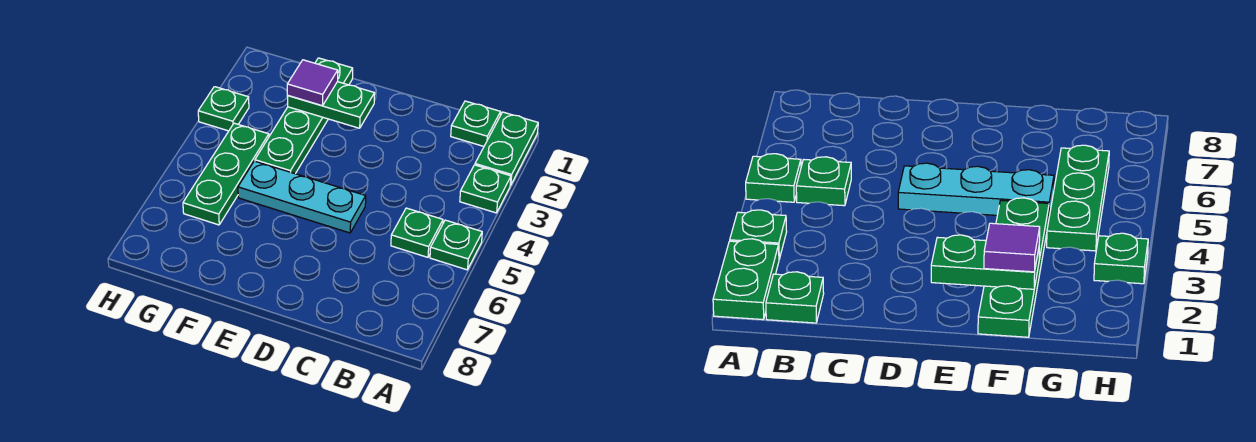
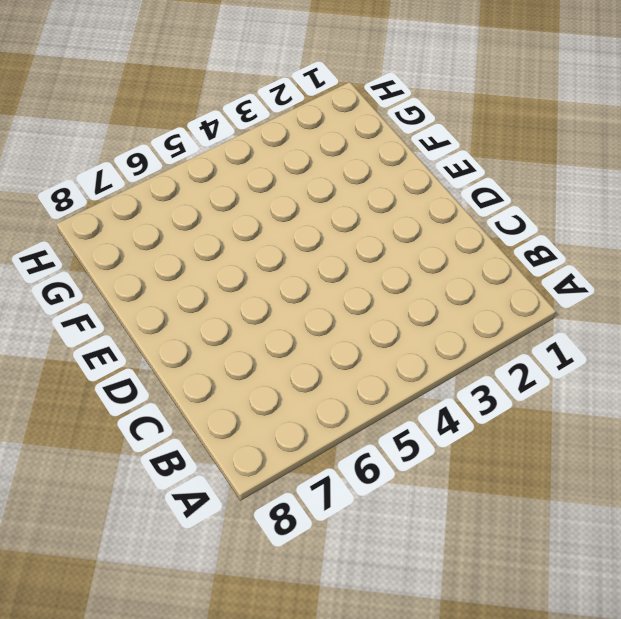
none -> green plate A1:A2 level 1
none -> green plate A3 level 1

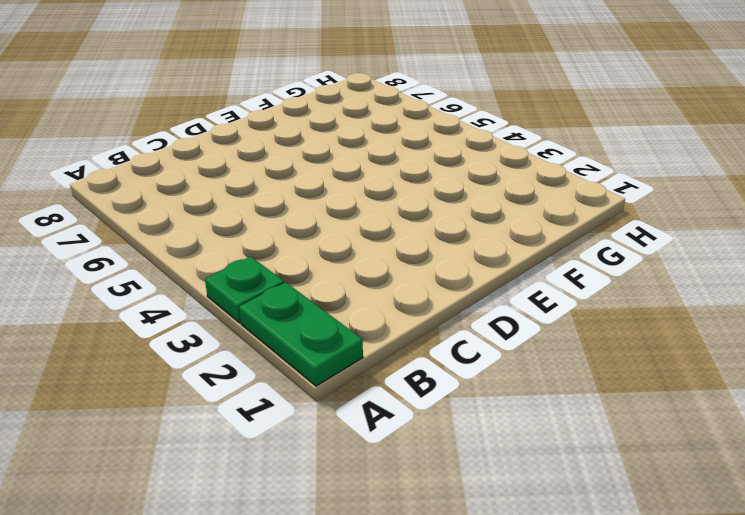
none -> green plate A5 level 1
none -> green plate B1 level 1

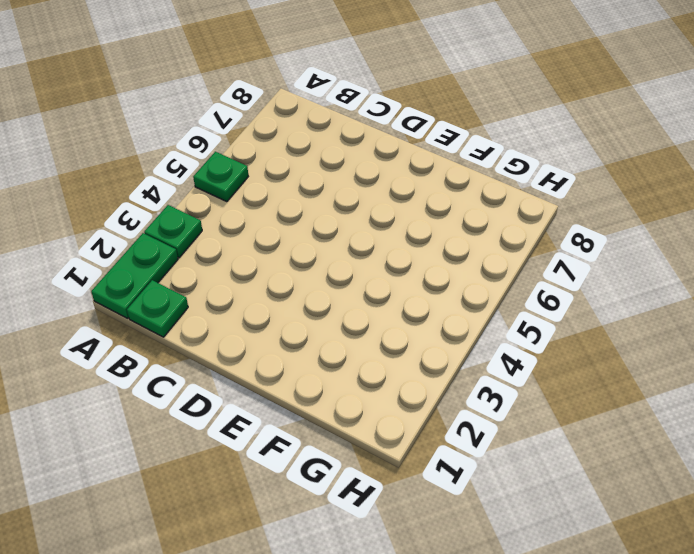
none -> green plate B5 level 1
none -> cyan plate D5:F5 level 1

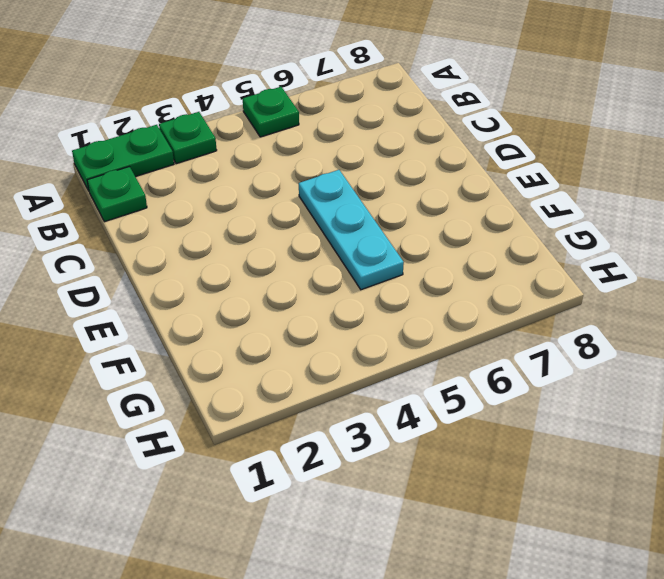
none -> green plate B5 level 1
none -> green plate F1:F4 level 1

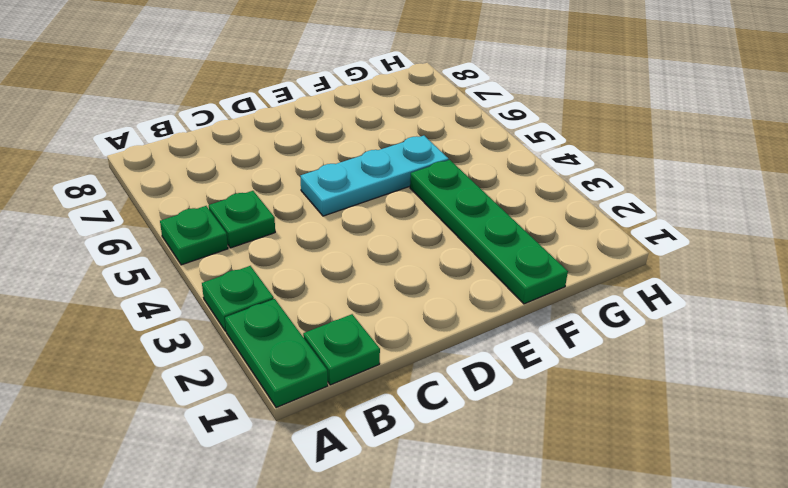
none -> green plate G4:G6 level 1
none -> green plate H3 level 1

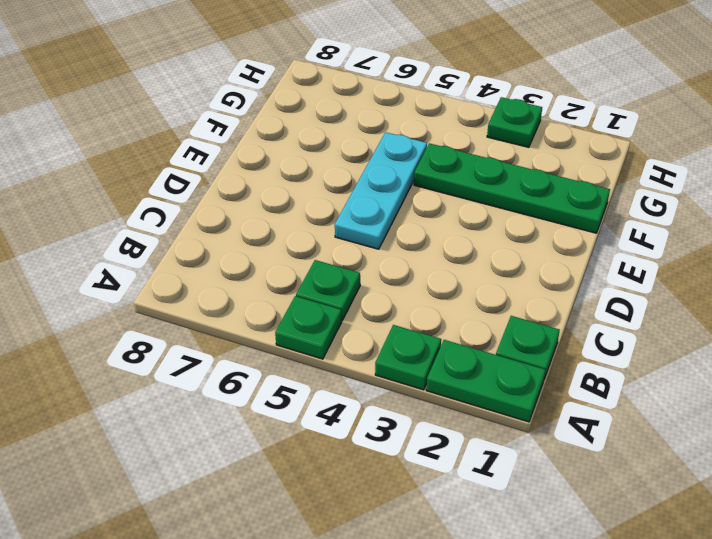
none -> green plate G4:G6 level 1
none -> green plate E2:F2 level 2

